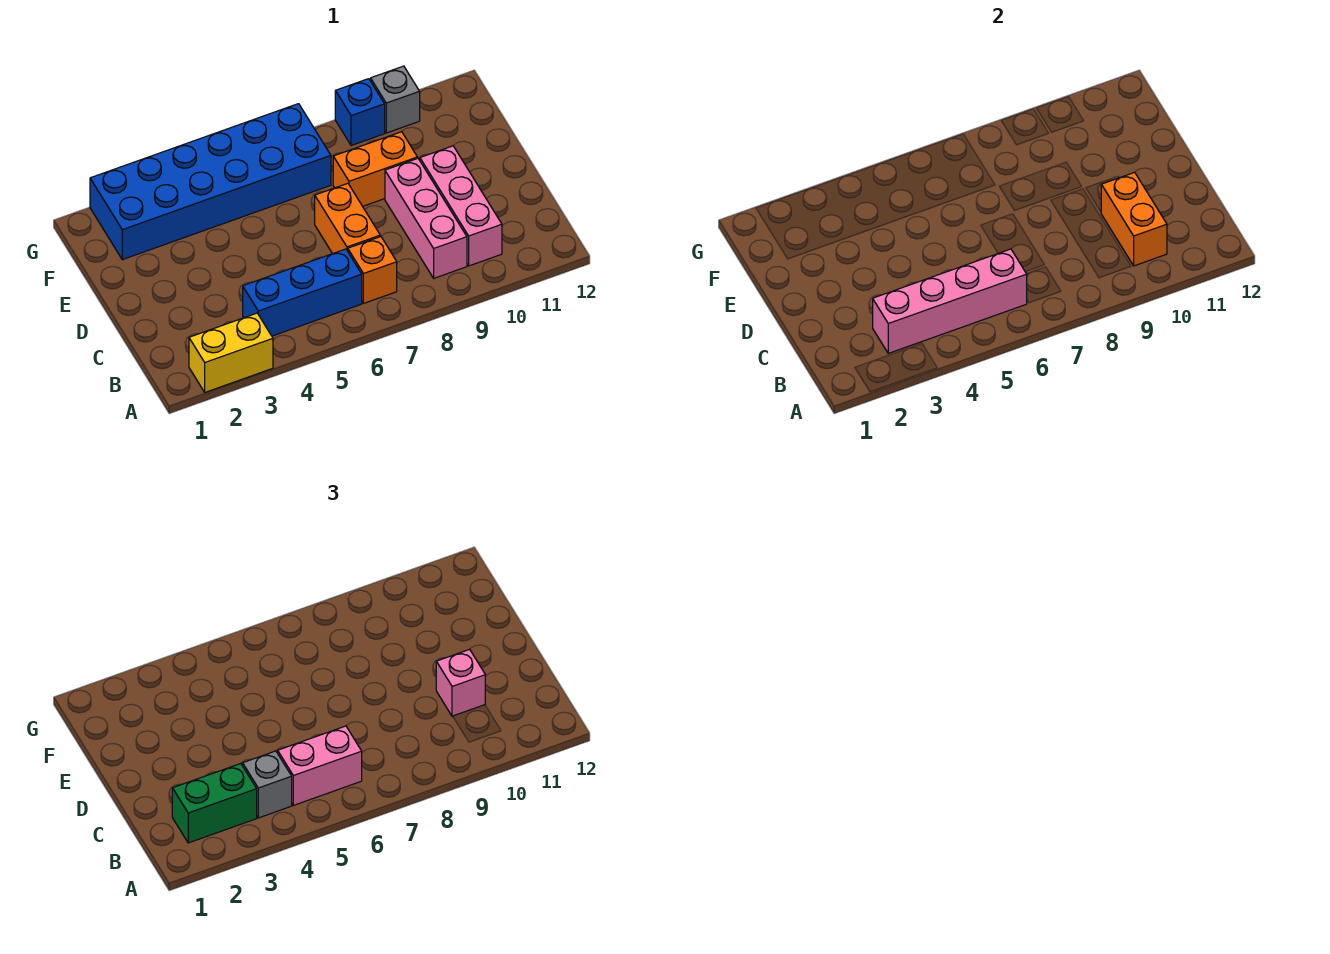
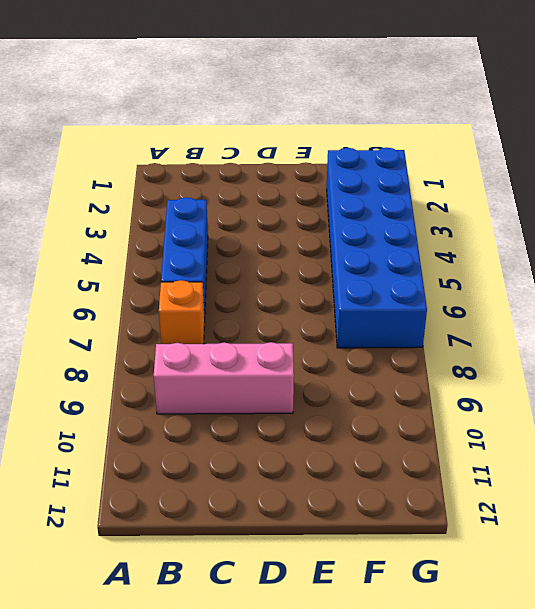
none -> yellow brick A2:A3 level 1
none -> pink brick B10:D10 level 1
none -> orange brick C7:D7 level 1

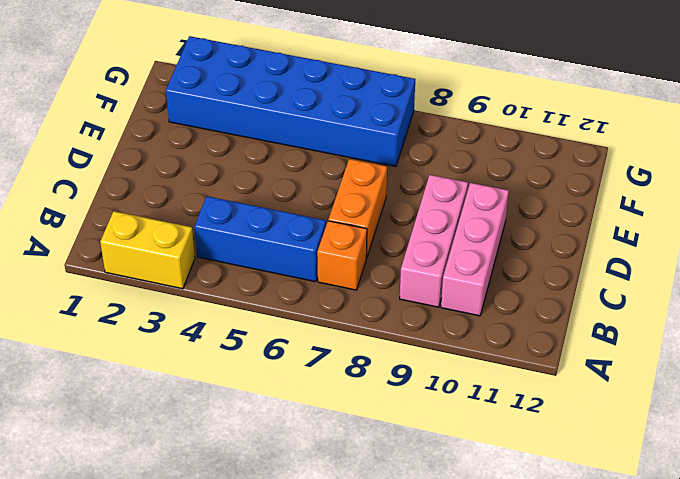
none -> orange brick E8:E9 level 1
none -> blue brick G9 level 1
none -> grey brick G10 level 1

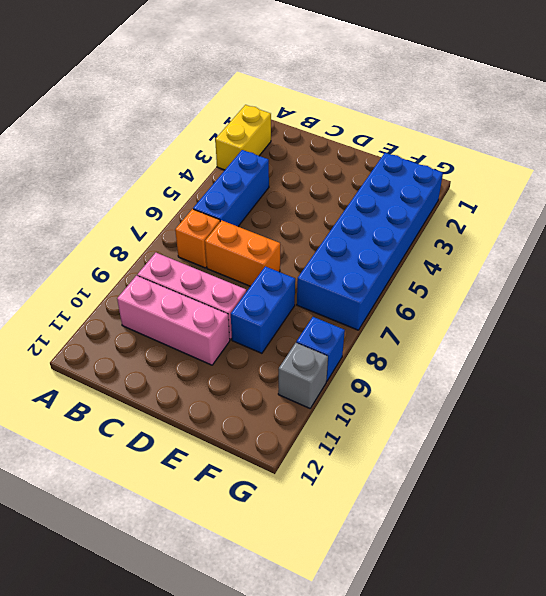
blue brick E8:E9 level 1 -> orange brick E8:E9 level 1
none -> pink brick B3:B6 level 2
none -> orange brick B10:C10 level 2
none -> green brick B2:B3 level 3

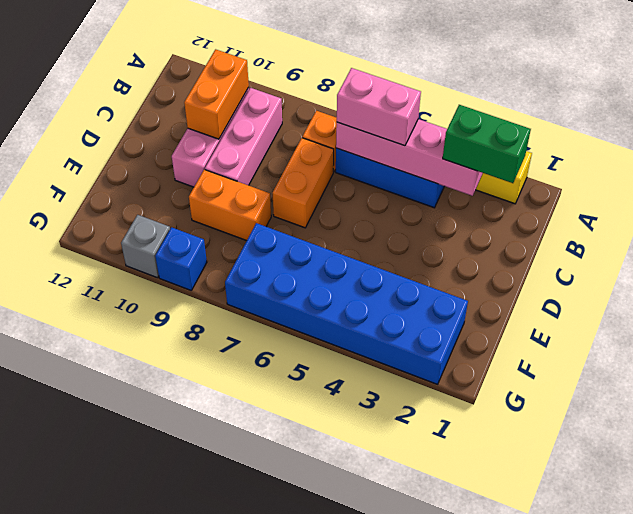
none -> grey brick B4 level 3
none -> pink brick C10 level 3

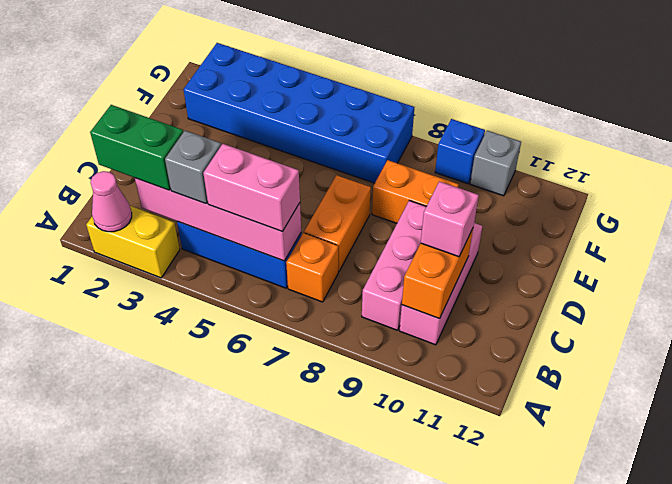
pink cone A2 level 2 -> none

